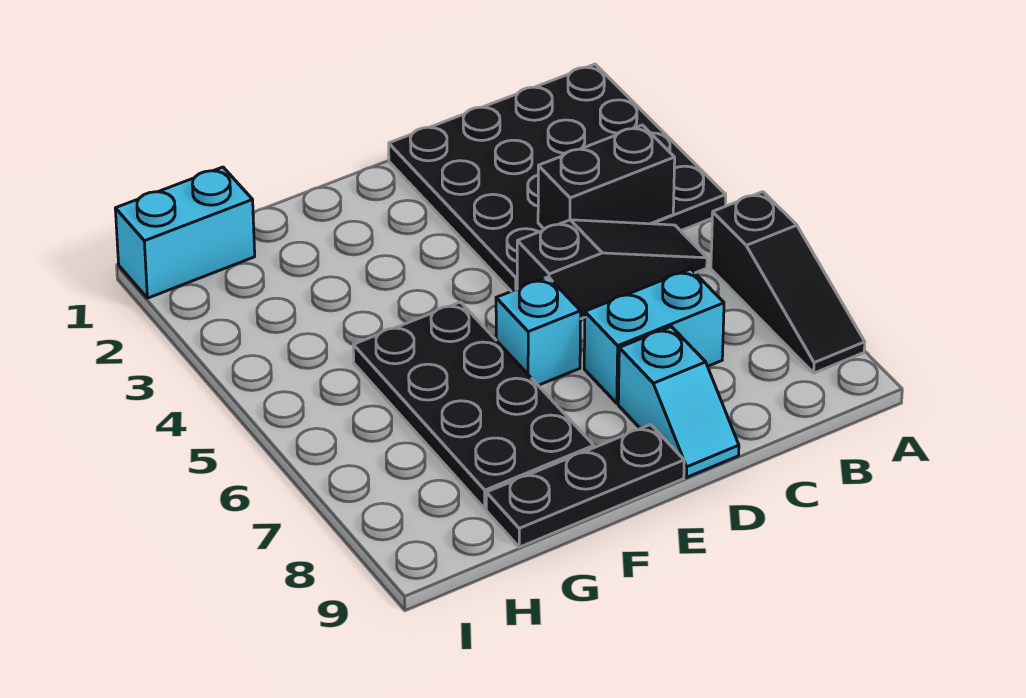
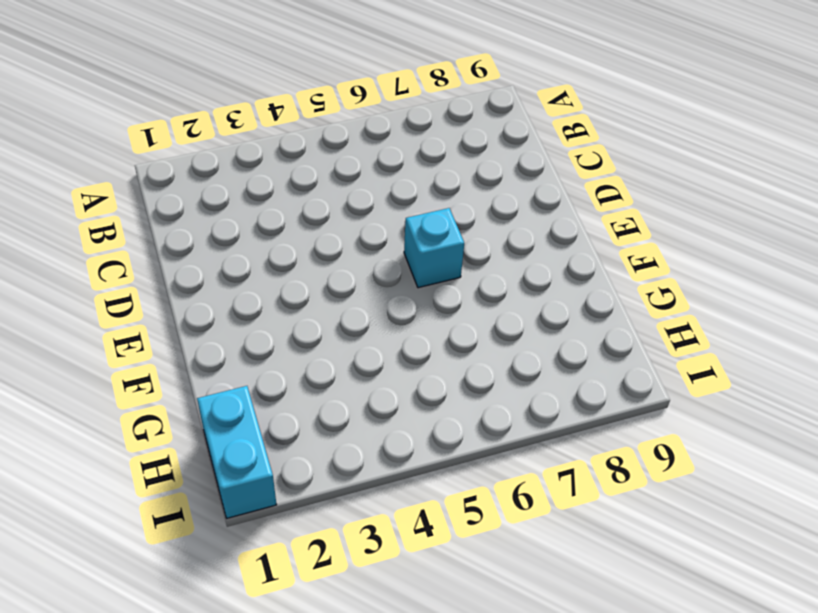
none -> black plate A1:D4 level 1
none -> black slope A6:A8 level 1 top 6

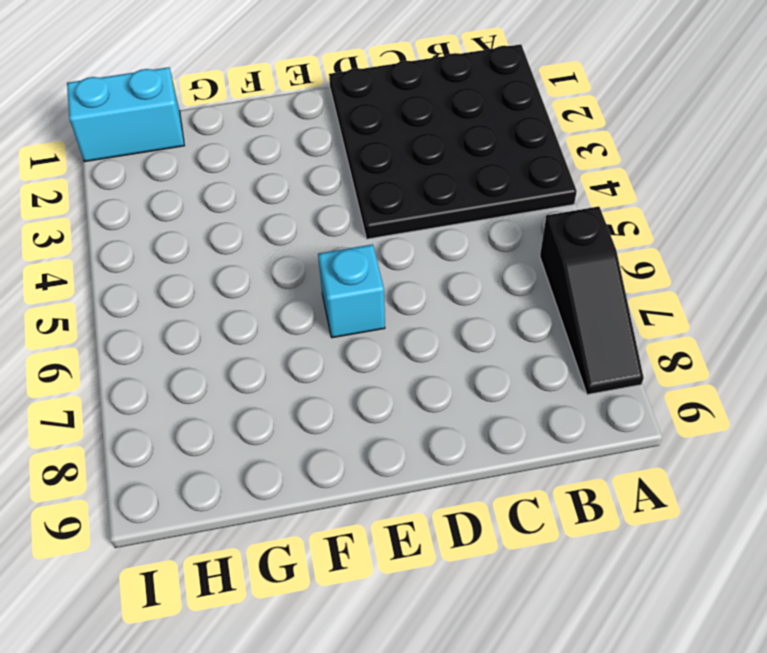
none -> black slope B5:D5 level 1 top D
none -> cyan brick C7:D7 level 1

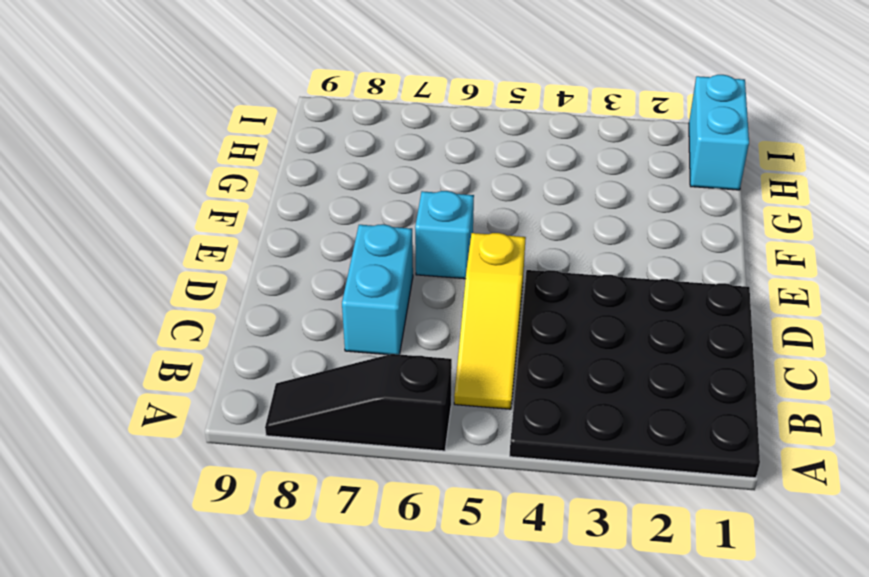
yellow slope B5:D5 level 1 top D -> black slope B5:D5 level 1 top D
none -> cyan slope D8:D9 level 1 top 8
none -> black plate E9:G9 level 1

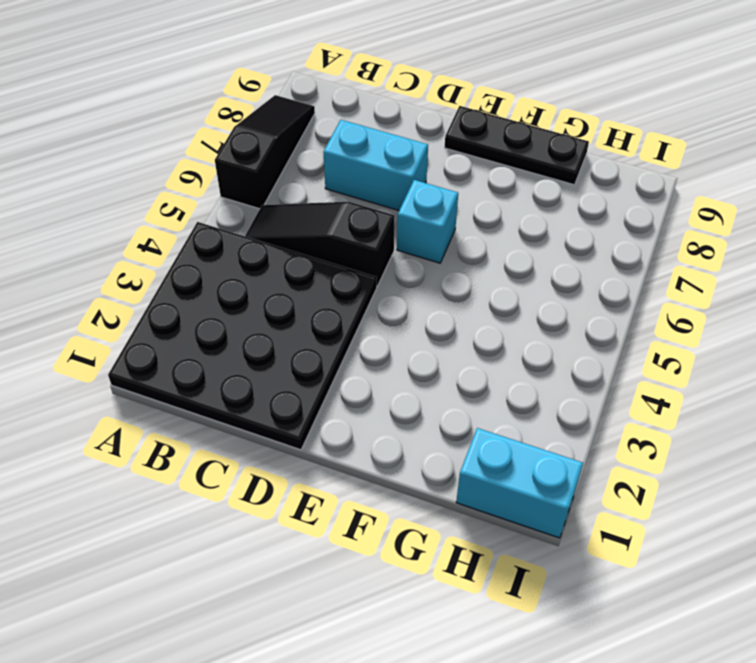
none -> cyan slope D8:D9 level 1 top 8
none -> black plate F5:G8 level 1

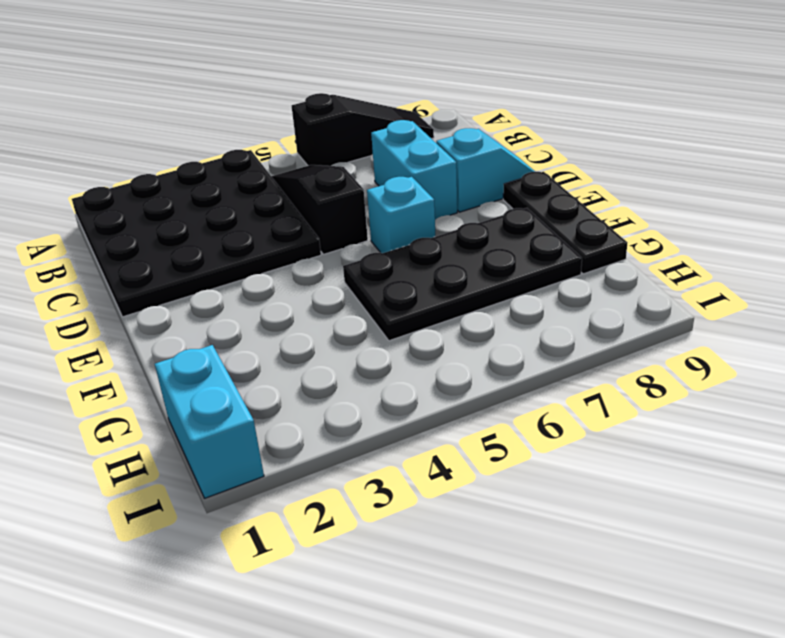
none -> black brick B4:C4 level 2

